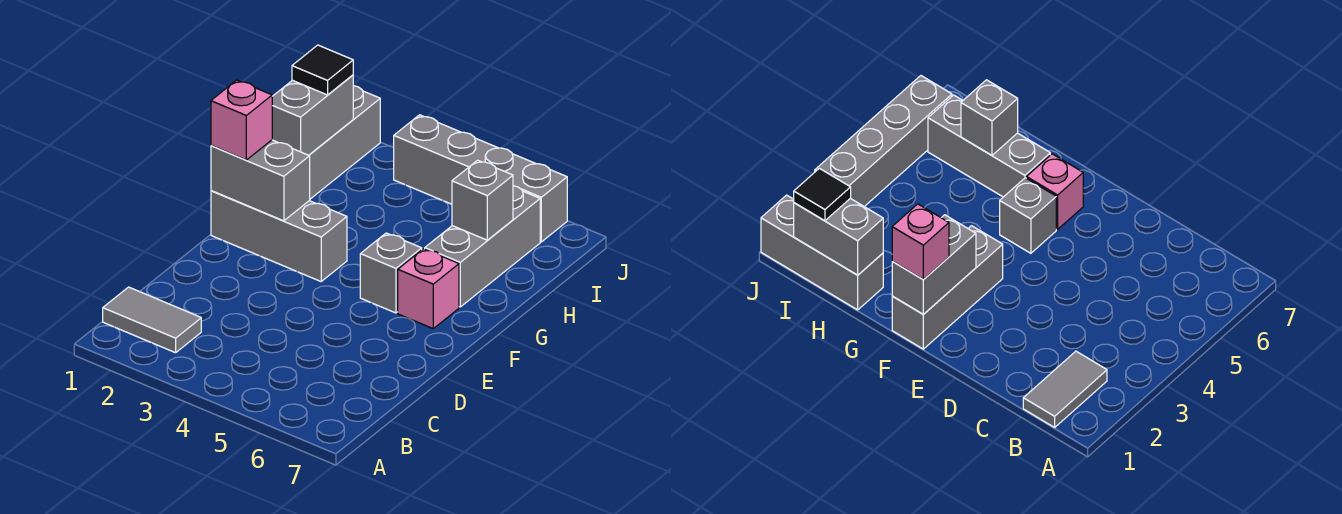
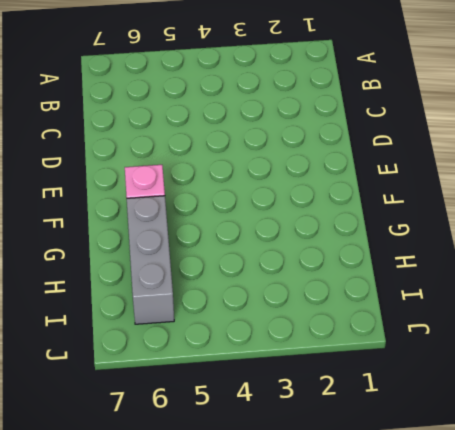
none -> grey tile B1:B2 level 1
none -> grey brick F1:F3 level 1
none -> grey brick F5 level 1

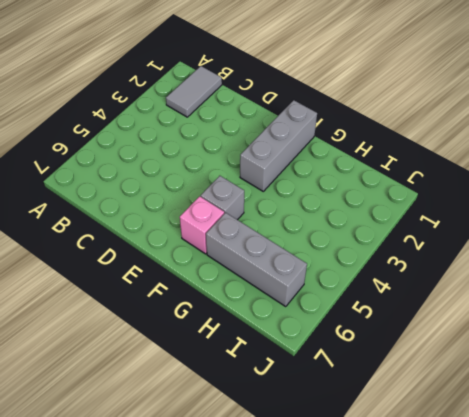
none -> grey brick H1:J1 level 1
none -> grey brick J3:J6 level 1
none -> grey brick F1:F2 level 2

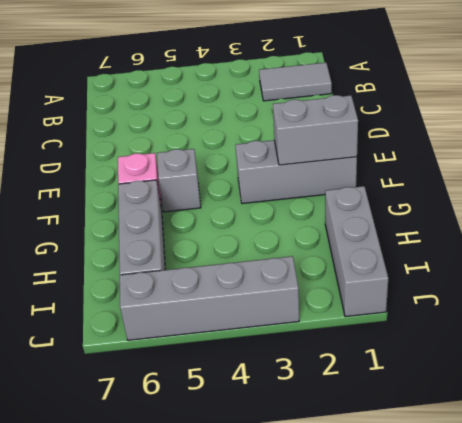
none -> grey brick H1:I1 level 2
none -> grey brick H6 level 2
none -> pink brick F1 level 3

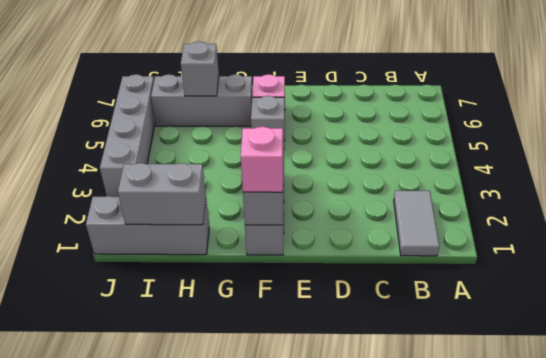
none -> black tile I1 level 3

